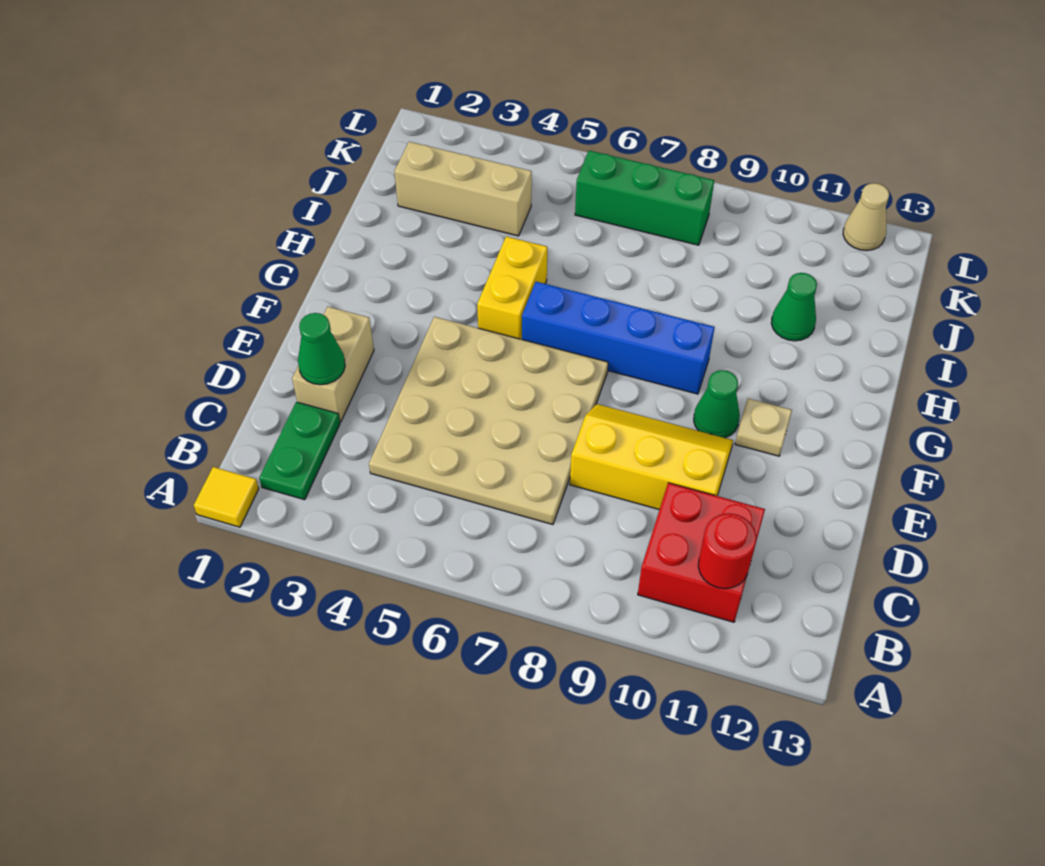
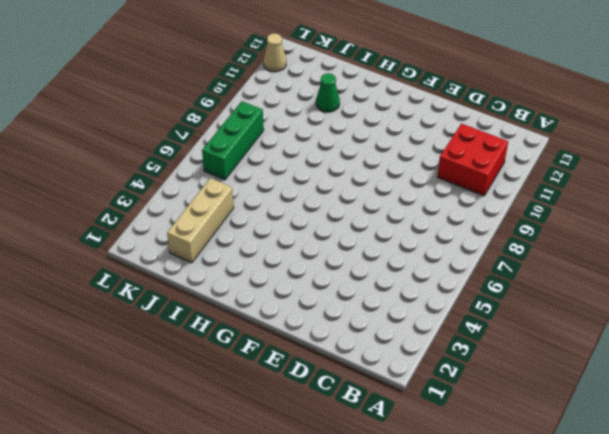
none -> yellow tile A1 level 1
none -> green plate B2:C2 level 1
none -> tan plate C4:F7 level 1

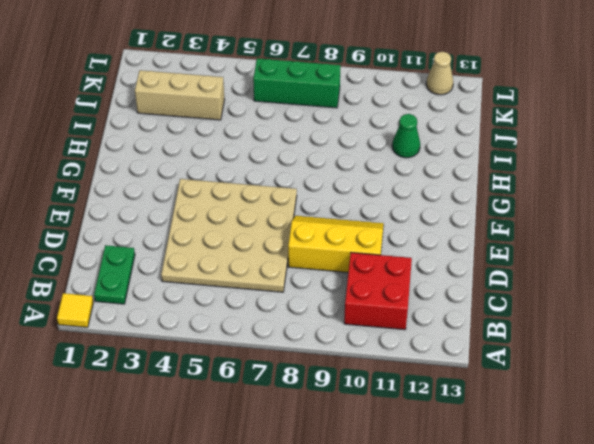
none -> tan brick D2:E2 level 1
none -> green cone F10 level 1
none -> tan plate F11 level 1

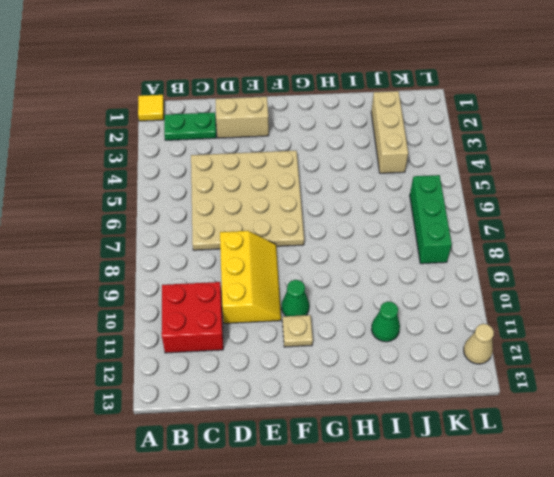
none -> yellow brick G5:H5 level 1
none -> blue brick G6:G9 level 1
none -> red round brick B11 level 2

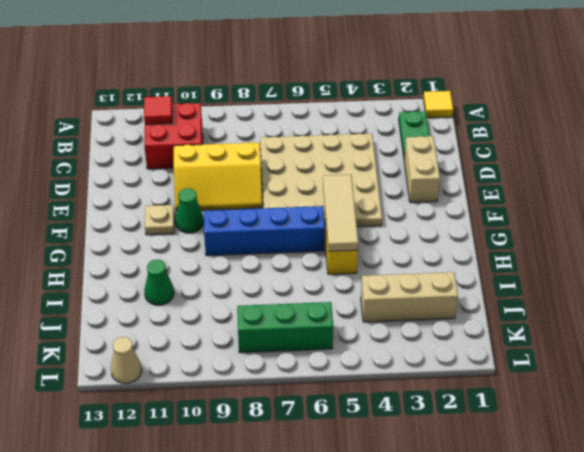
red tile B11 level 2 -> red round brick B11 level 2
tan tile F5:H5 level 2 -> none
none -> green cone D2 level 2

